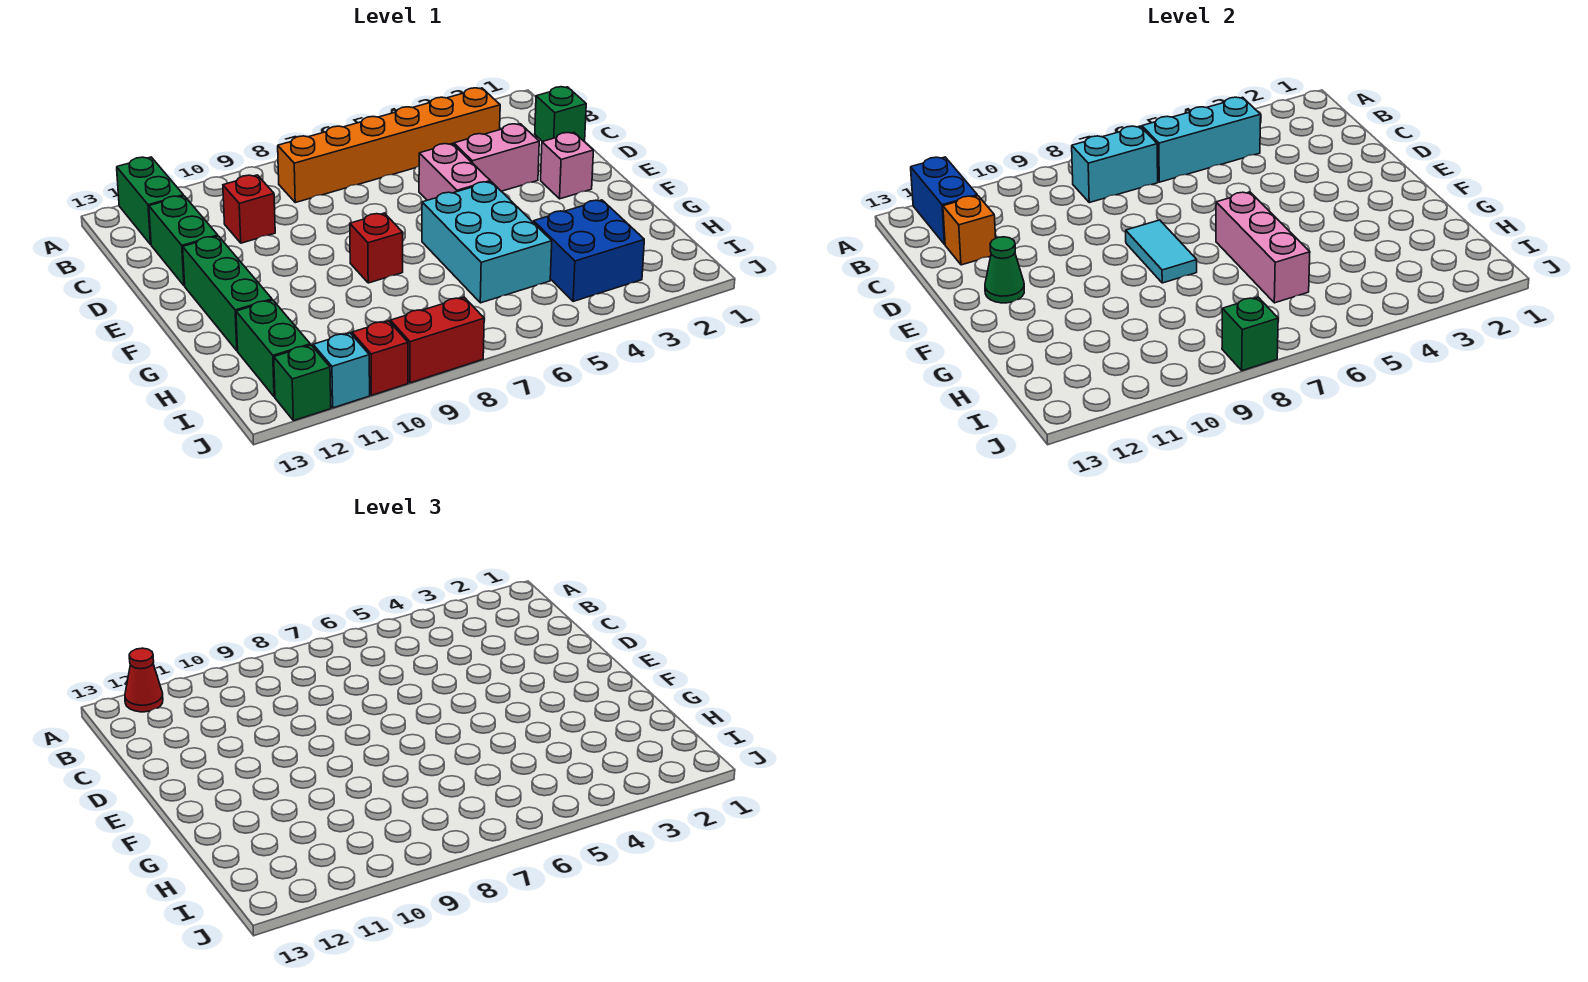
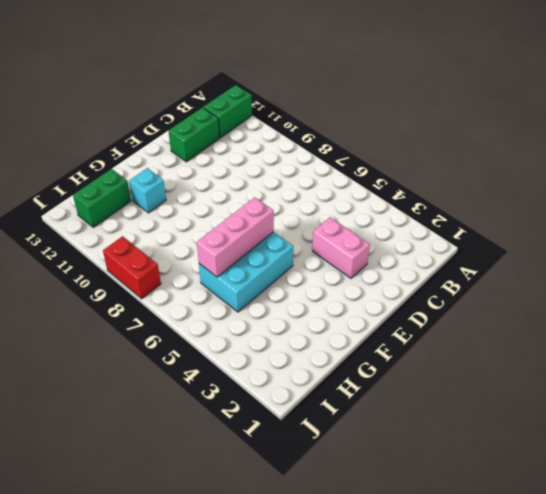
cyan brick G11 level 1 -> cyan brick J11 level 1
none -> orange brick B3:B8 level 1
none -> green brick C1 level 1
none -> red brick C10 level 1

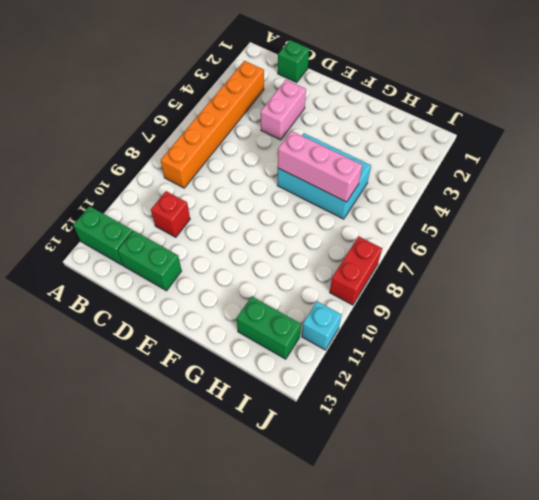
none -> pink brick D5:E5 level 1
none -> pink brick E2 level 1
none -> green brick E12:G12 level 1

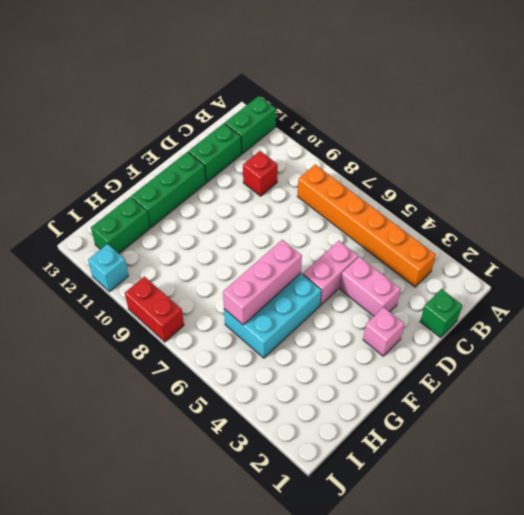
none -> red brick F8 level 1
none -> blue brick H3:I4 level 1
none -> red brick J10 level 1

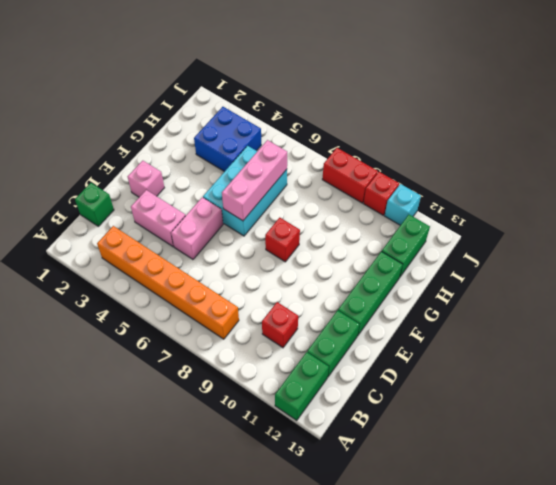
none -> green brick J12 level 1
none -> blue brick A12:B12 level 2
none -> cyan brick B4:B6 level 2

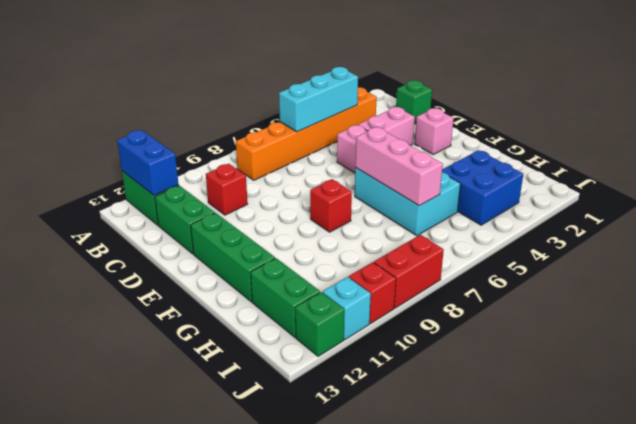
none -> cyan brick B7:B8 level 2
none -> orange brick C12 level 2
none -> cyan tile E8:F8 level 2

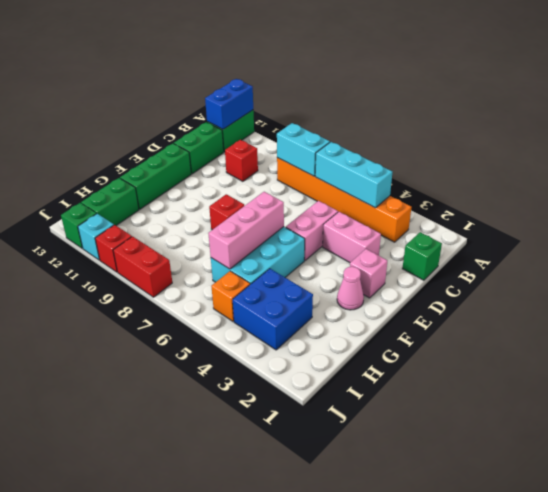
pink cone F2 level 1 -> none
orange brick I5 level 1 -> orange brick C12 level 2
none -> cyan tile E8:F8 level 2
none -> green cone E12 level 2
none -> green brick J8 level 2

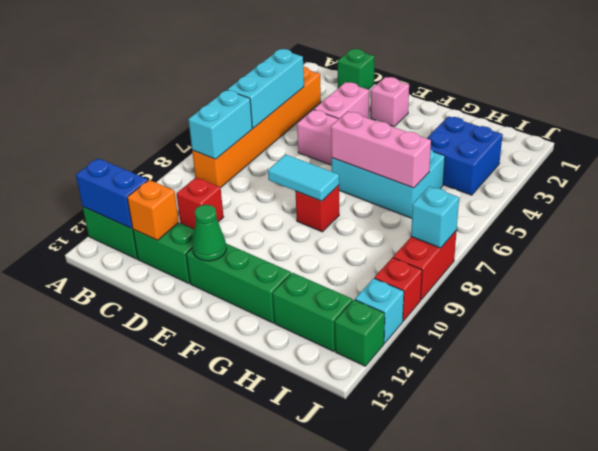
cyan brick J8 level 2 -> green brick J8 level 2
none -> red cone A12 level 3

